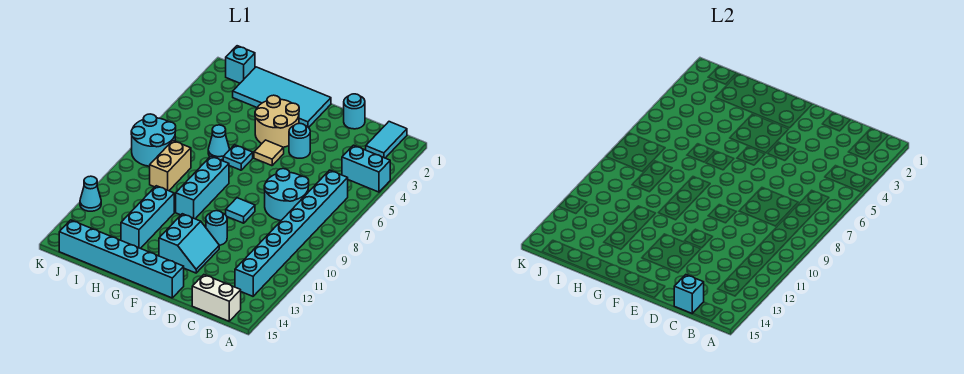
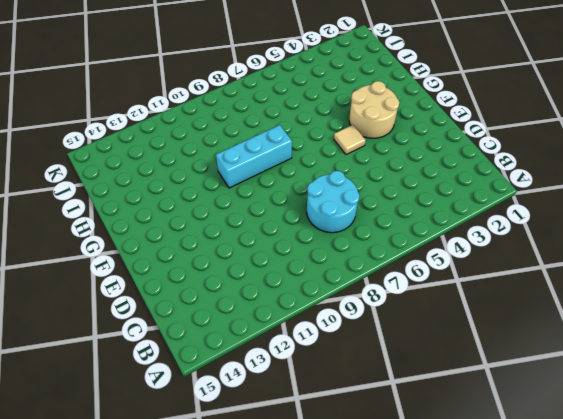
none -> cyan brick A4:B4 level 1
none -> cyan tile B1:B2 level 1
none -> cyan brick B6:B13 level 1

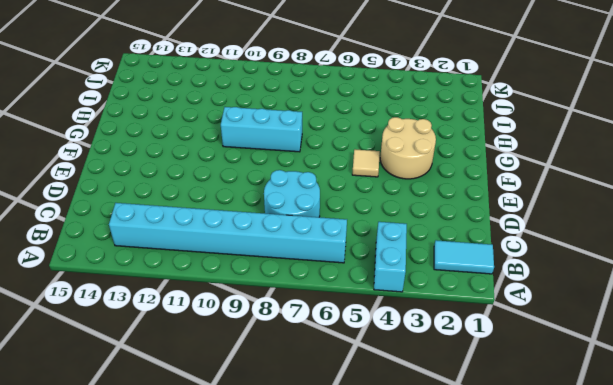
none -> white brick B15:C15 level 1
none -> cyan round brick D1 level 1
none -> cyan round brick E4 level 1

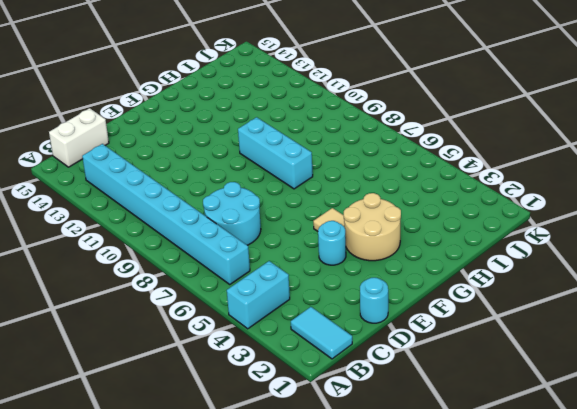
none -> cyan tile E9 level 1
none -> cyan round brick E11 level 1
none -> cyan slope E12:F13 level 1 top F

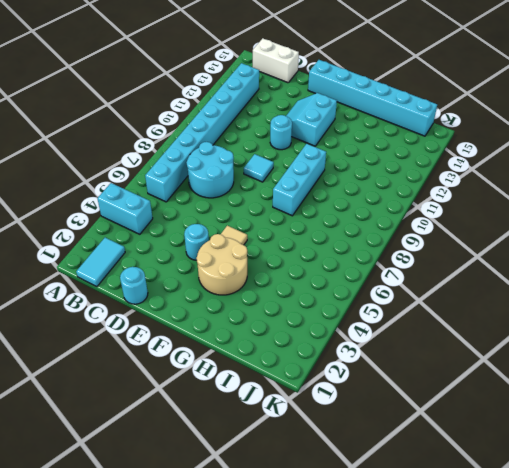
none -> cyan tile F1:I2 level 1
none -> cyan plate G6 level 1
none -> cyan cone H6 level 1

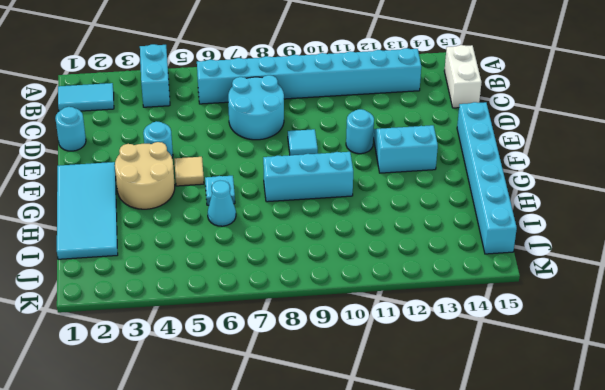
none -> cyan brick H11:H13 level 1
none -> tan brick I8:I9 level 1
none -> cyan brick J1 level 1

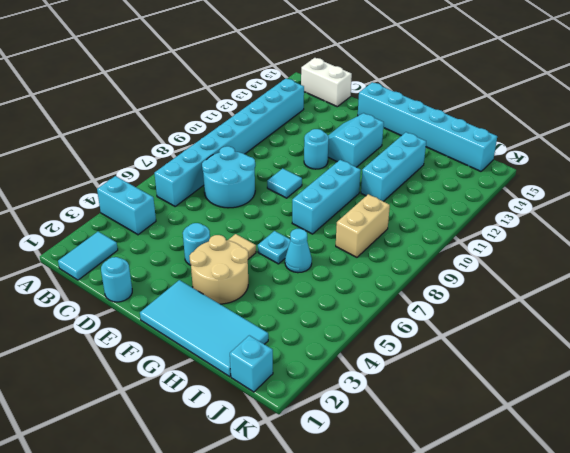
none -> cyan round brick J7:K8 level 1
none -> cyan cone K12 level 1
none -> cyan brick C15 level 2

